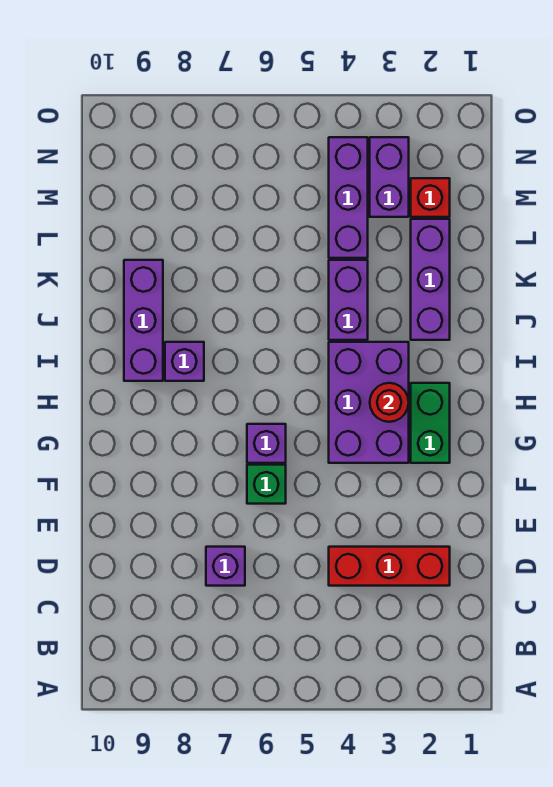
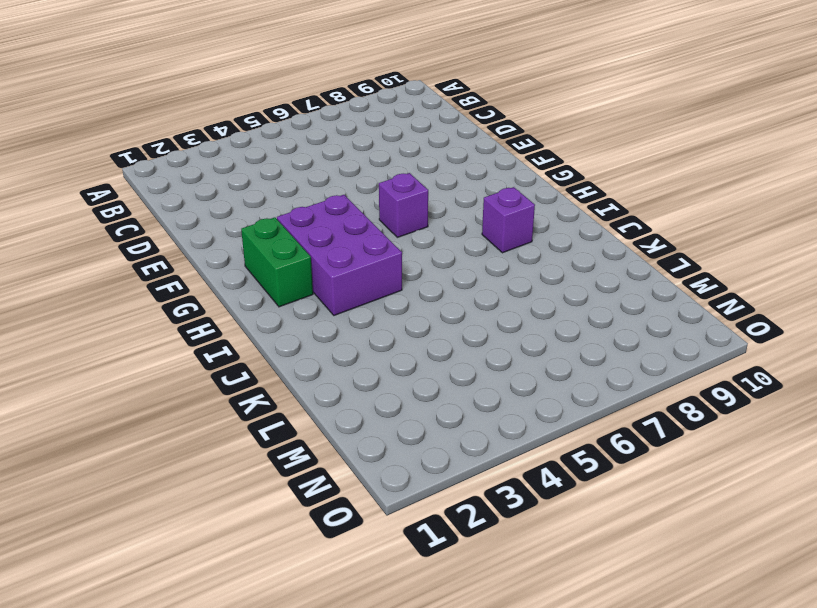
none -> red brick D2:D4 level 1
none -> purple brick D7 level 1
none -> green brick F6 level 1

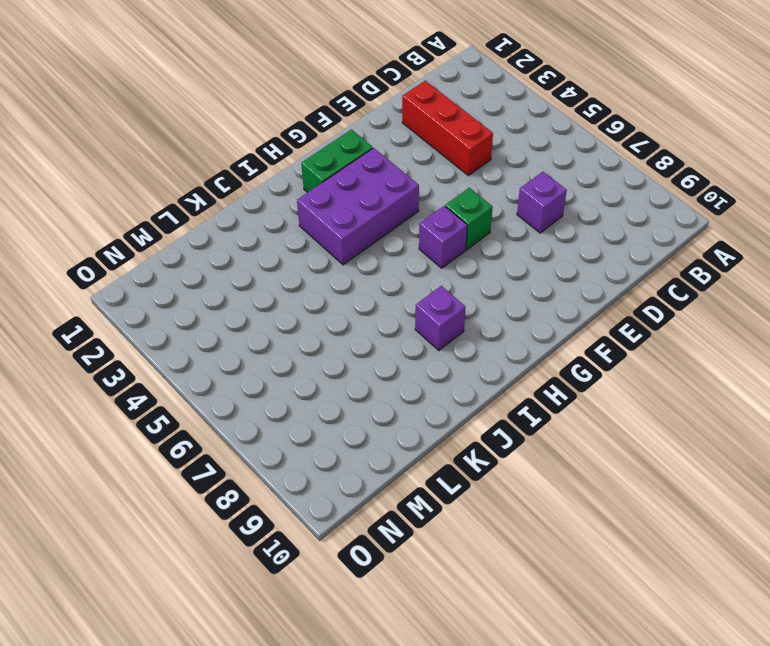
none -> purple brick I9:K9 level 1
none -> purple brick J2:L2 level 1
none -> purple brick J4:K4 level 1

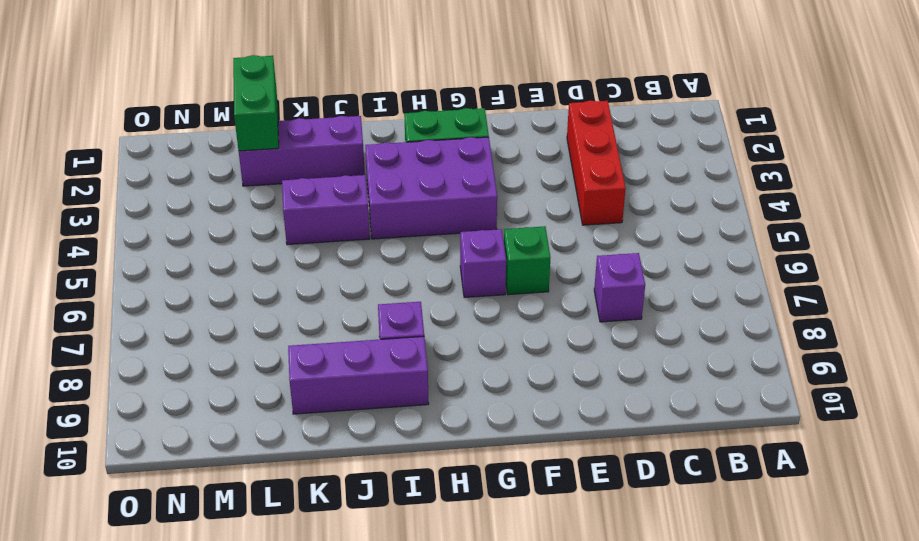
green brick L1:L2 level 2 -> none
none -> purple brick L4:N4 level 1
none -> red brick M2 level 1
none -> purple brick M3:N3 level 1

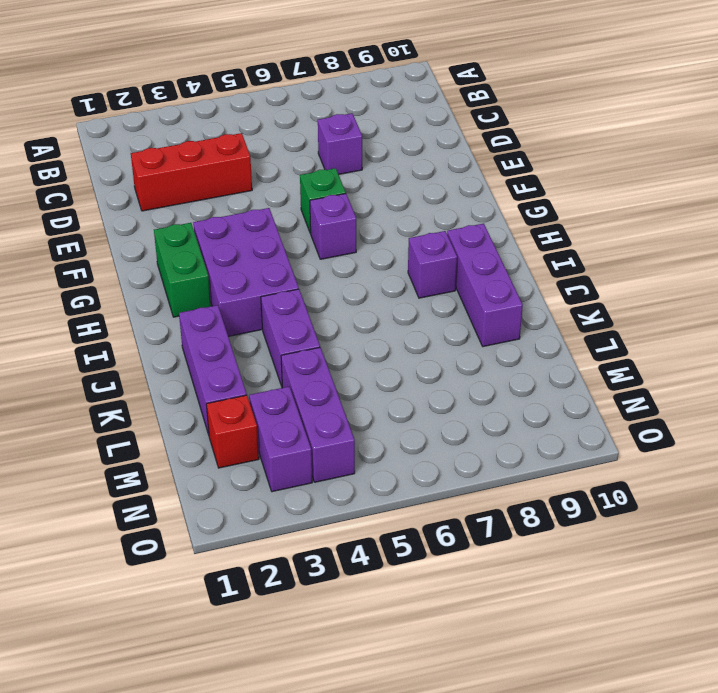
none -> red round brick H3 level 2

